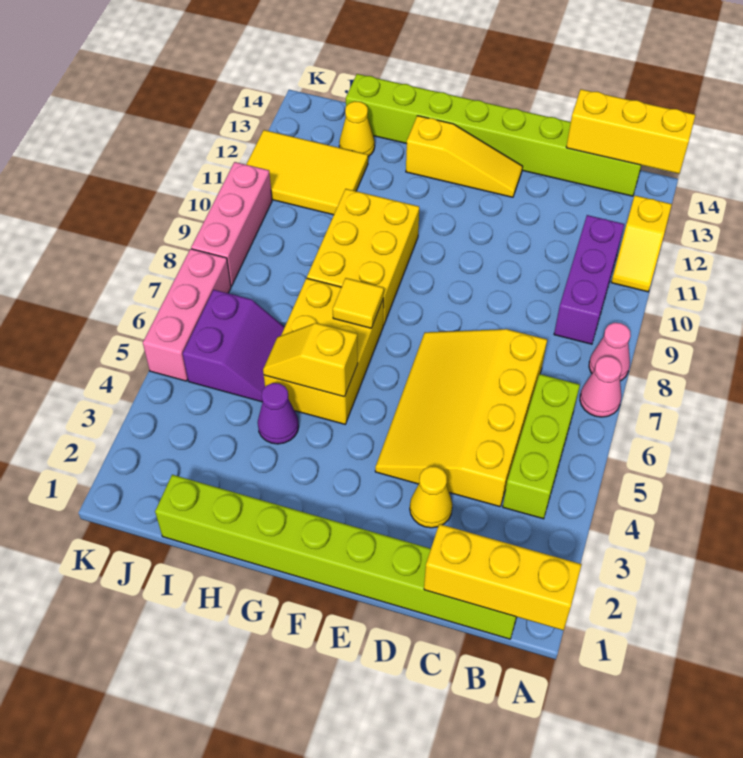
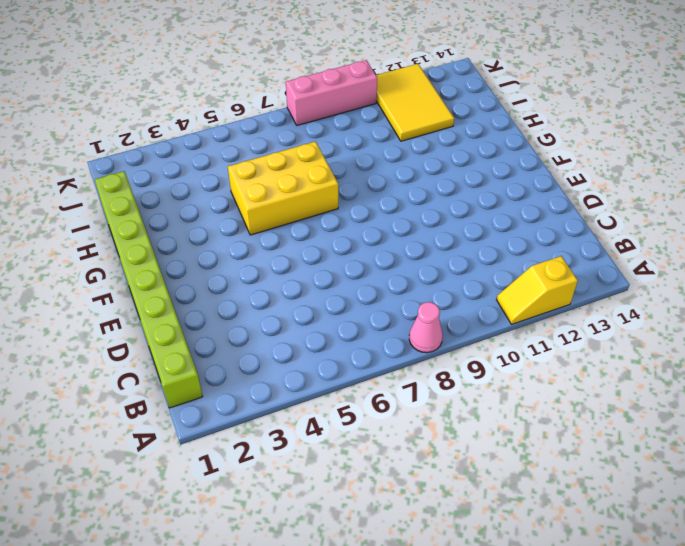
none -> pink cone A7 level 1
none -> lime brick B4:B6 level 1
none -> purple brick B9:B11 level 1

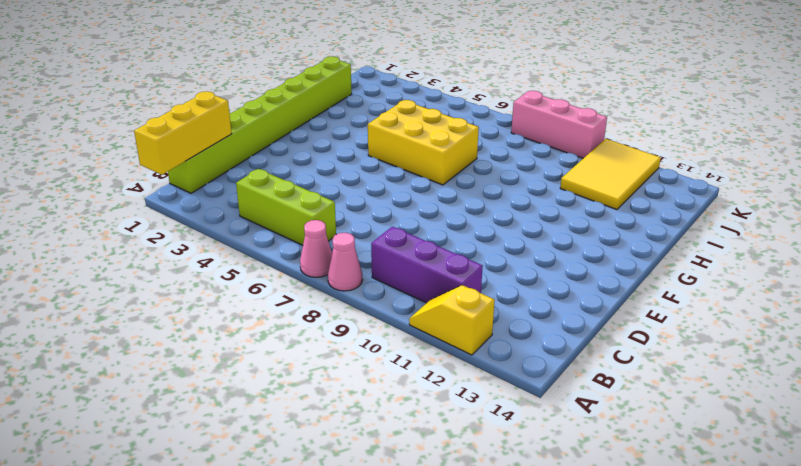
none -> lime brick B14:I14 level 1
none -> yellow slope C4:E7 level 1 top C
none -> yellow cone D3 level 1

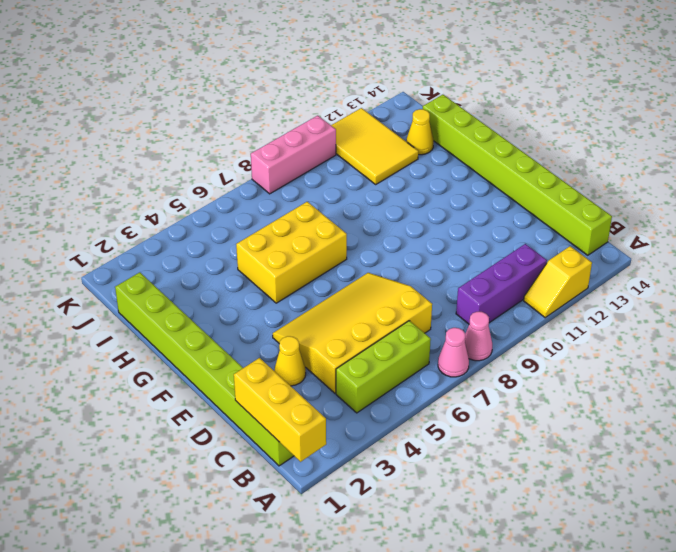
none -> yellow slope E13:G13 level 1 top G
none -> yellow brick G8:H10 level 1
none -> purple cone H4 level 1

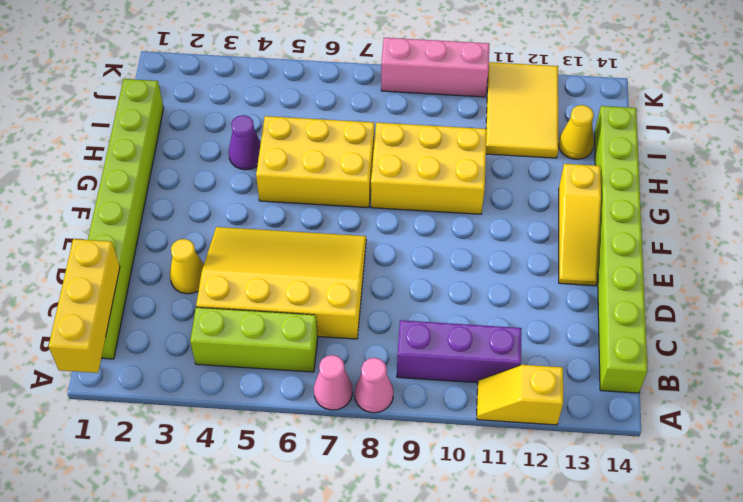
none -> purple slope I5:J6 level 1 top J
none -> pink brick K5:K7 level 1
none -> yellow brick A14:C14 level 2

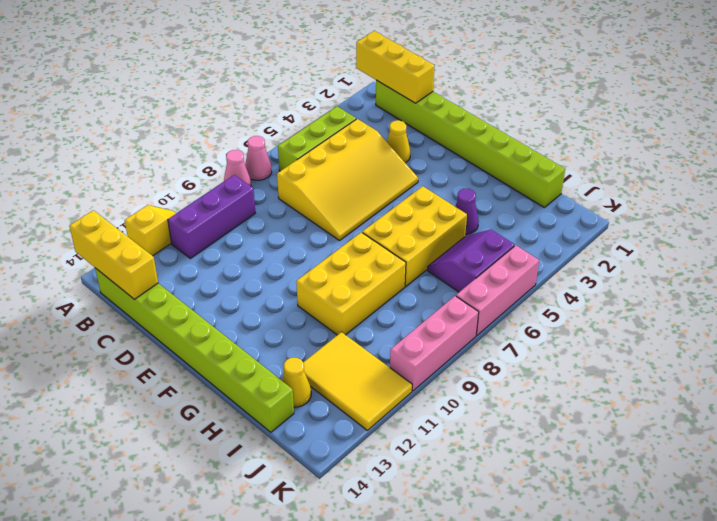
none -> yellow slope E13:G13 level 1 top G
none -> yellow slope G5:H5 level 2 top G
none -> yellow tile G7 level 2

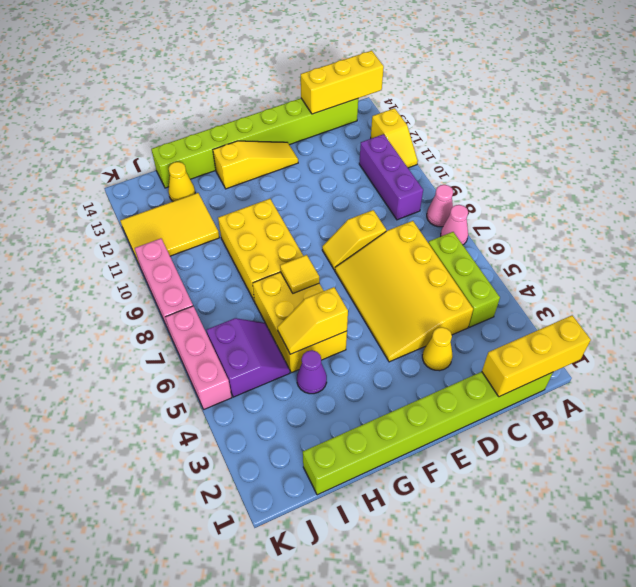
yellow slope D8:E8 level 1 top D -> none

